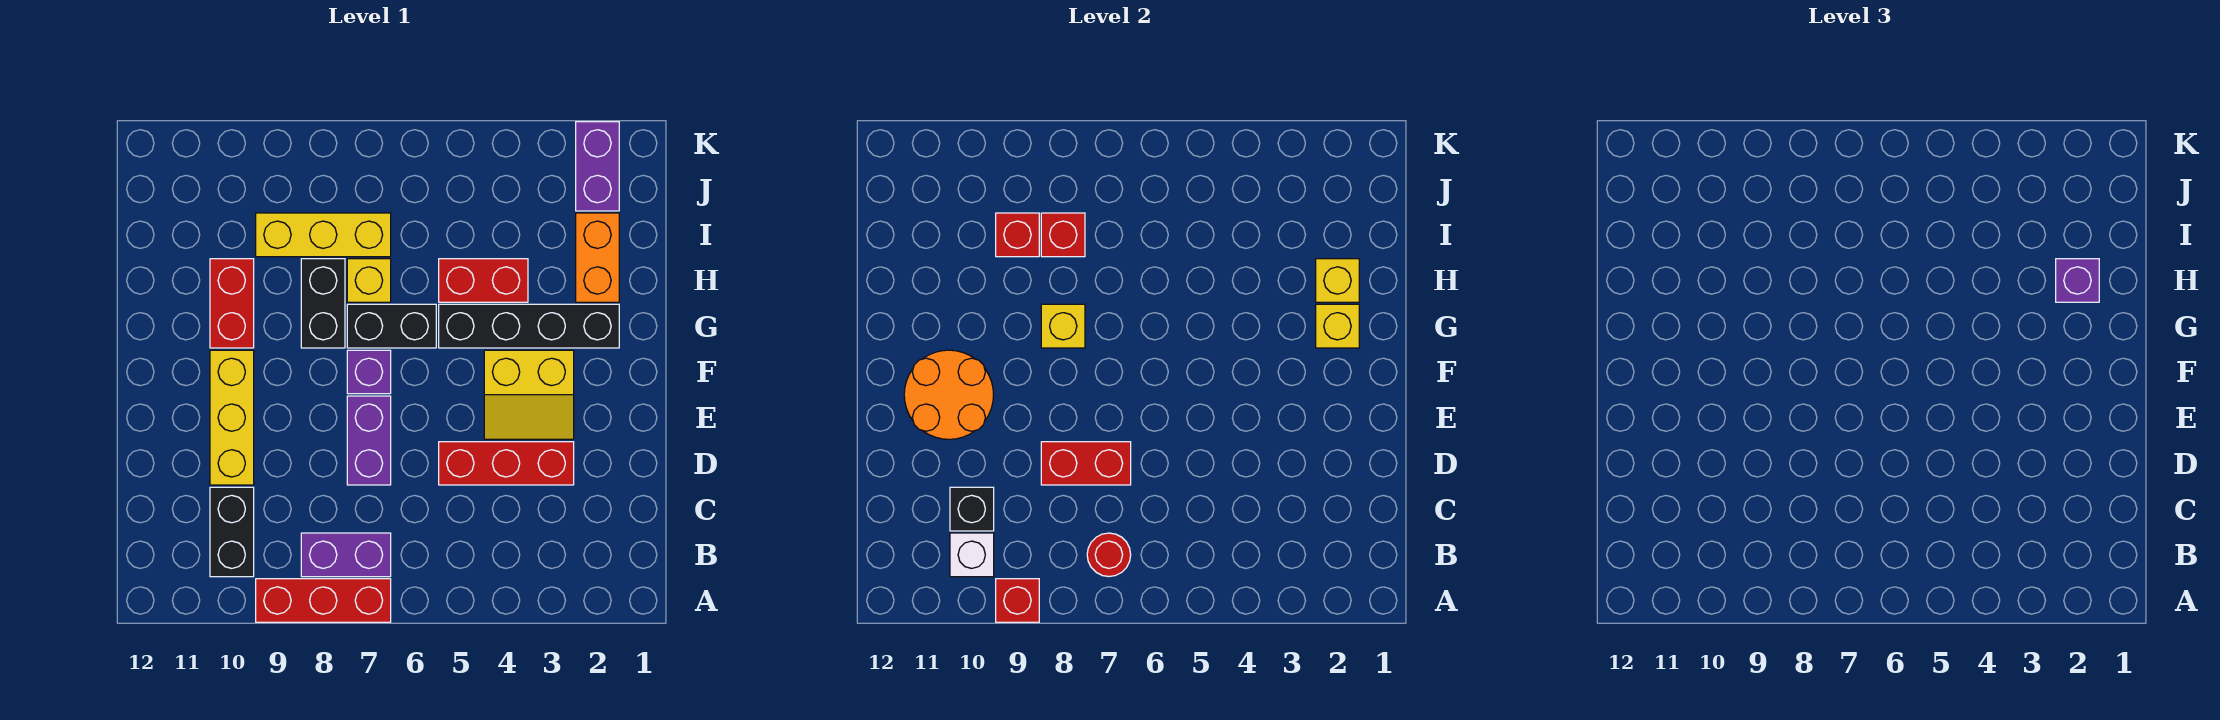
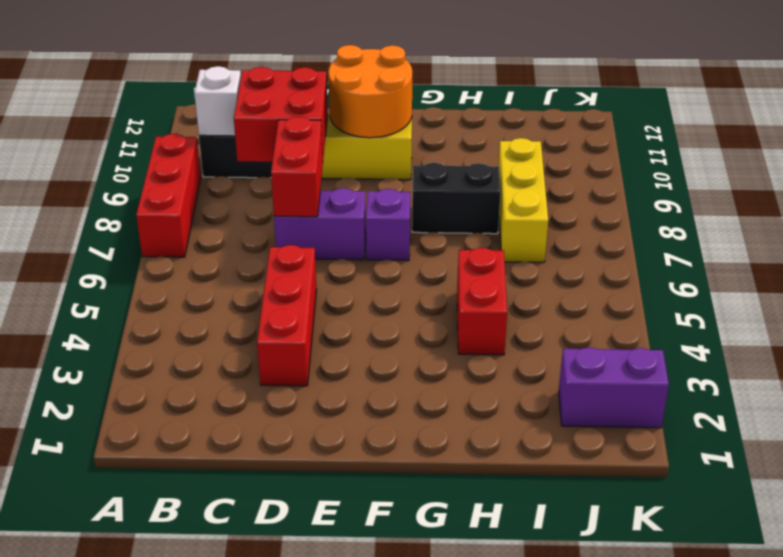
red brick C9:D10 level 2 -> black brick C10 level 2
none -> purple brick B7:B8 level 1
none -> yellow slope E3:F4 level 1 top F
none -> black brick G2:G5 level 1

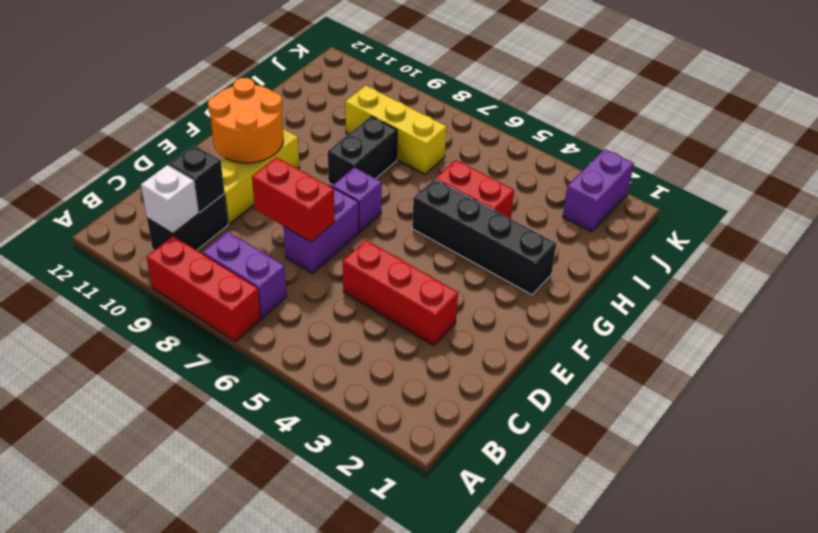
none -> yellow slope E3:F4 level 1 top F
none -> black brick G6:G7 level 1
none -> red brick G10:H10 level 1

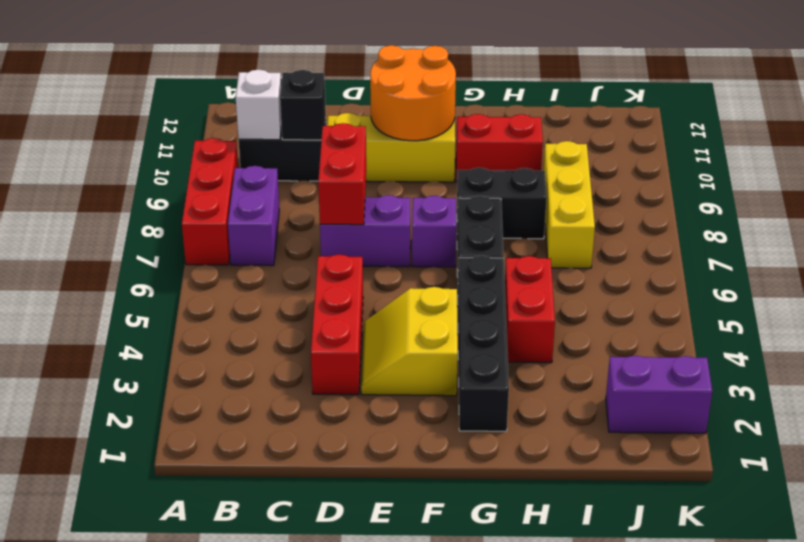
none -> orange brick H2:I2 level 1
none -> yellow brick H7 level 1
none -> red brick A9 level 2

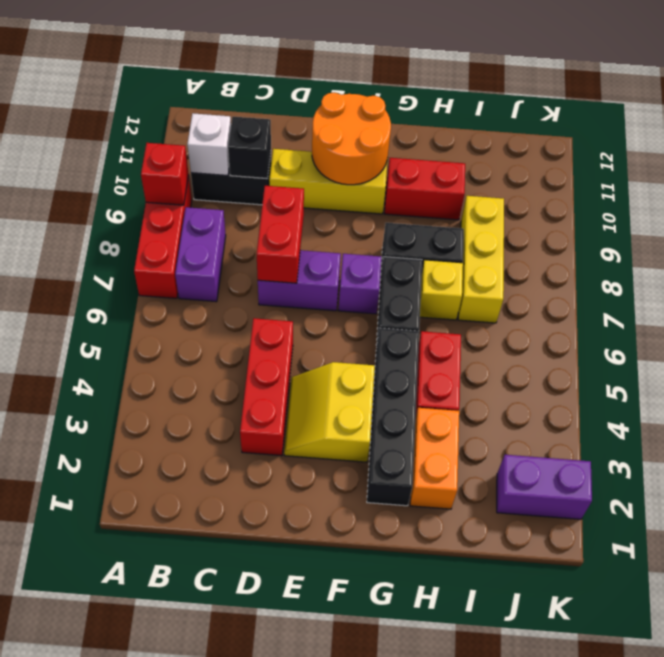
orange brick H2:H3 level 1 -> orange brick H2:I2 level 1
none -> red round brick B7 level 2
none -> yellow brick G2 level 2
none -> yellow brick G8 level 2

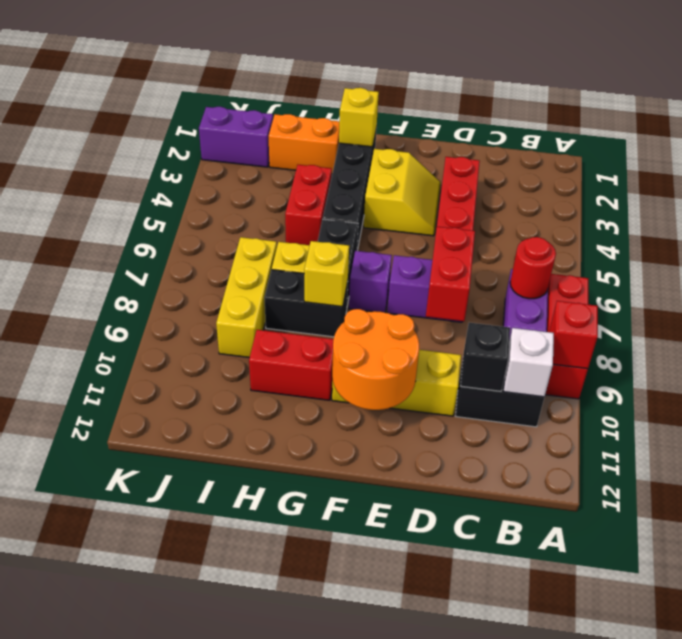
none -> yellow brick H2 level 2
none -> red brick I8 level 2
none -> red brick I9 level 2

